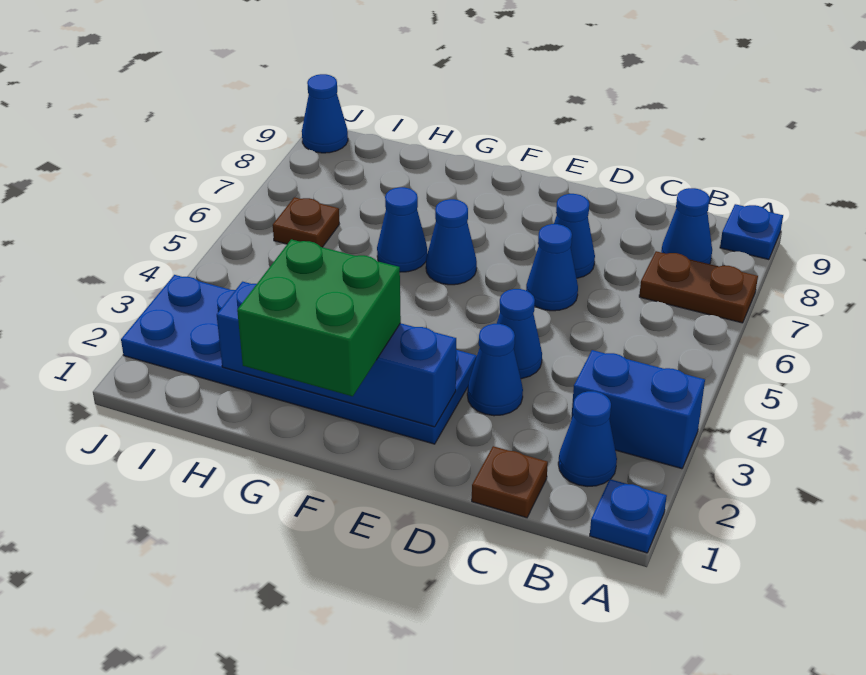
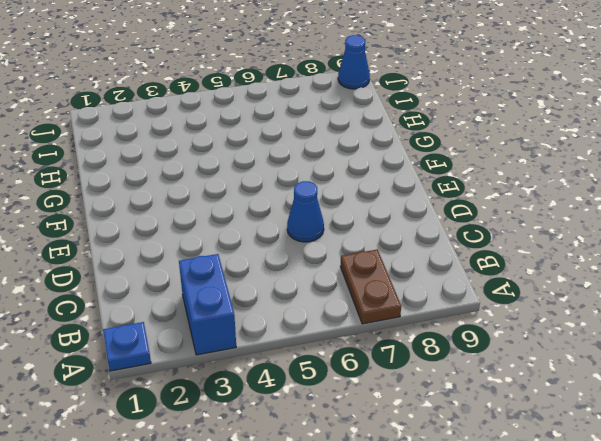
none -> blue plate A9 level 1
none -> blue cone B2 level 1
none -> blue cone B8 level 1

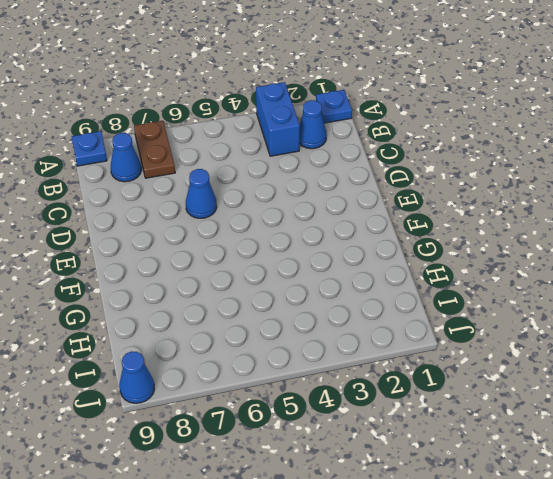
none -> brown plate C1 level 1
none -> blue cone D3 level 1
none -> blue cone D4 level 1

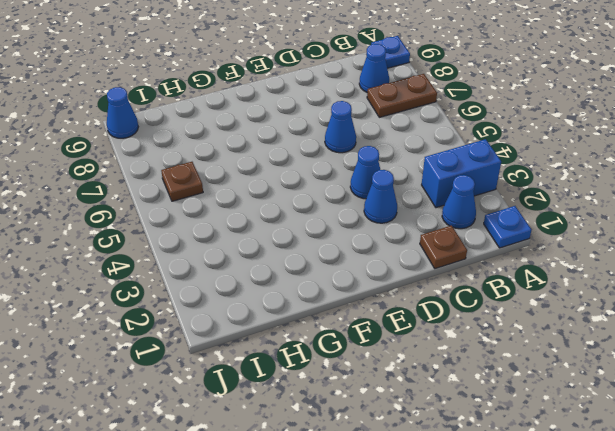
none -> blue cone D7 level 1
none -> blue plate E2:J3 level 1
none -> blue cone F6 level 1

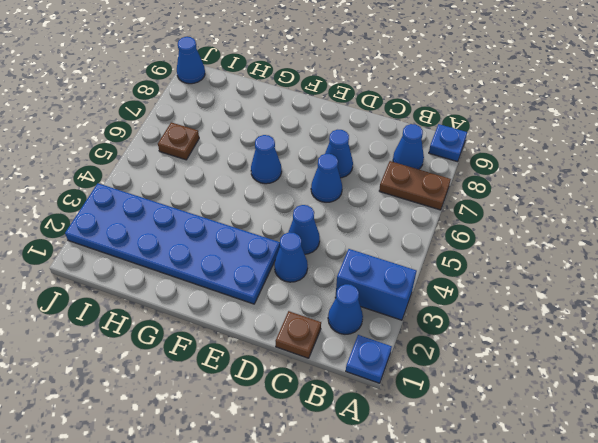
none -> blue cone G6 level 1
none -> blue brick E2:H2 level 2
none -> green brick F1:G2 level 3

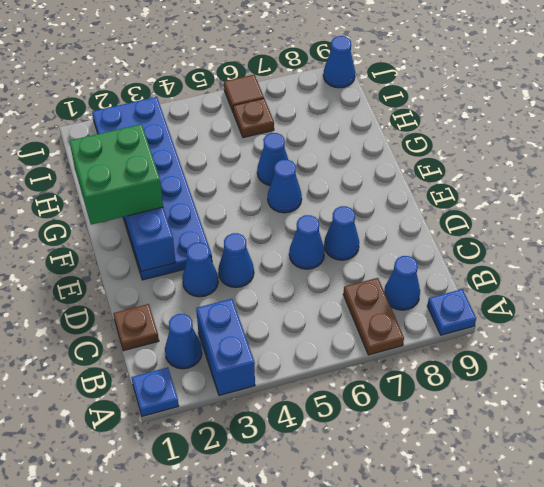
brown tile J6 level 1 -> none

